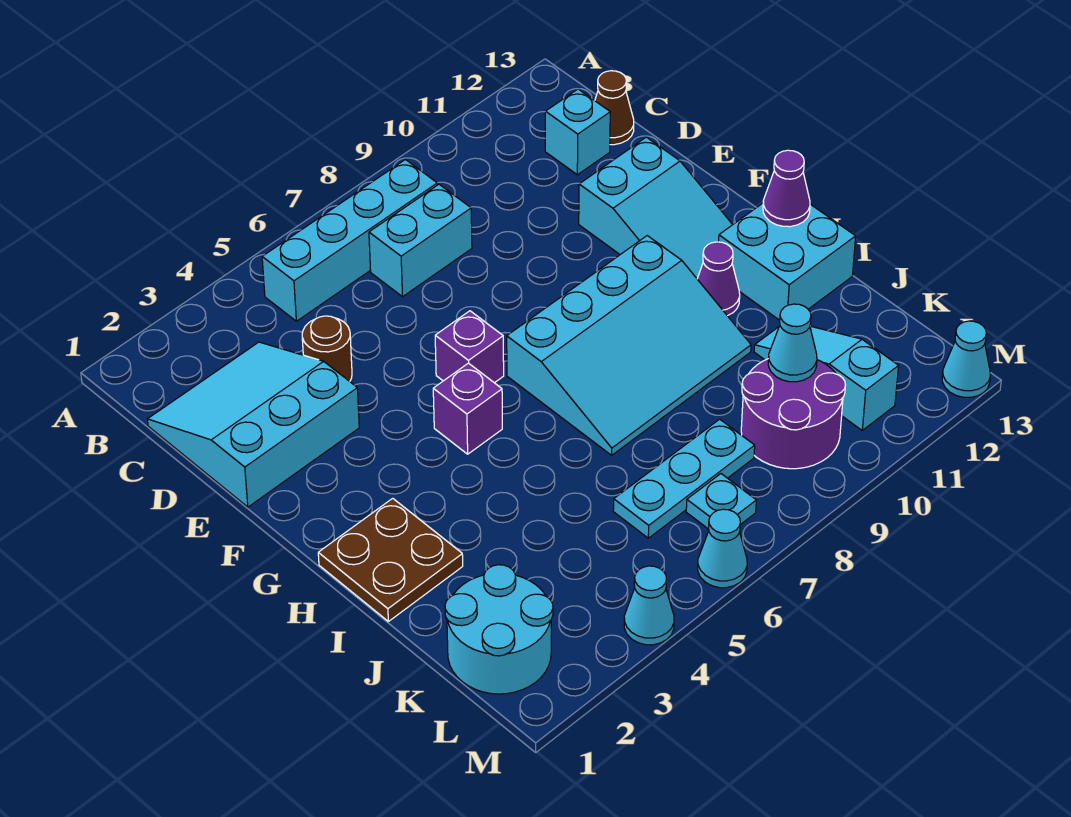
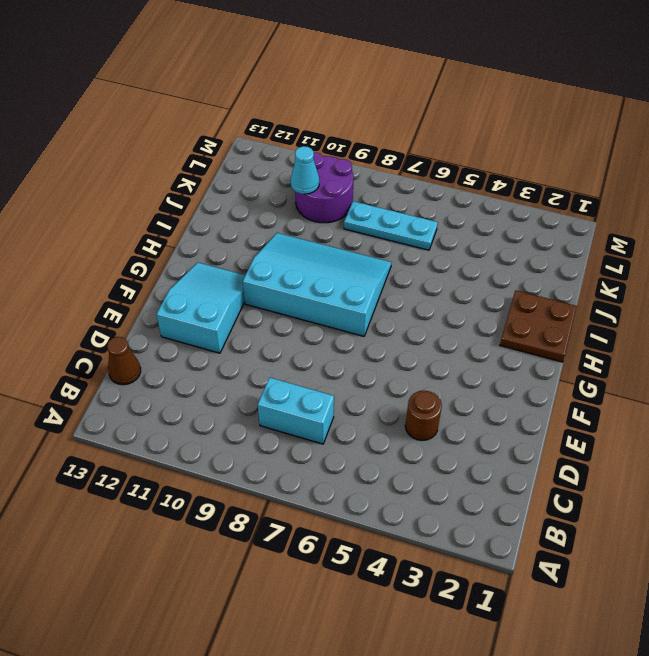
none -> cyan brick B5:B8 level 1
none -> cyan slope C1:E3 level 1 top E
none -> cyan brick C12 level 1

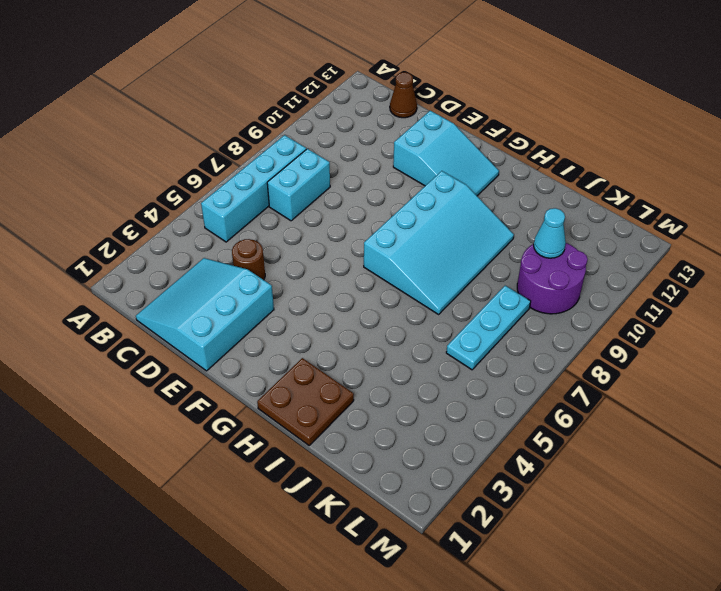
none -> cyan brick C12 level 1
none -> purple brick F6 level 1
none -> purple brick G5 level 1

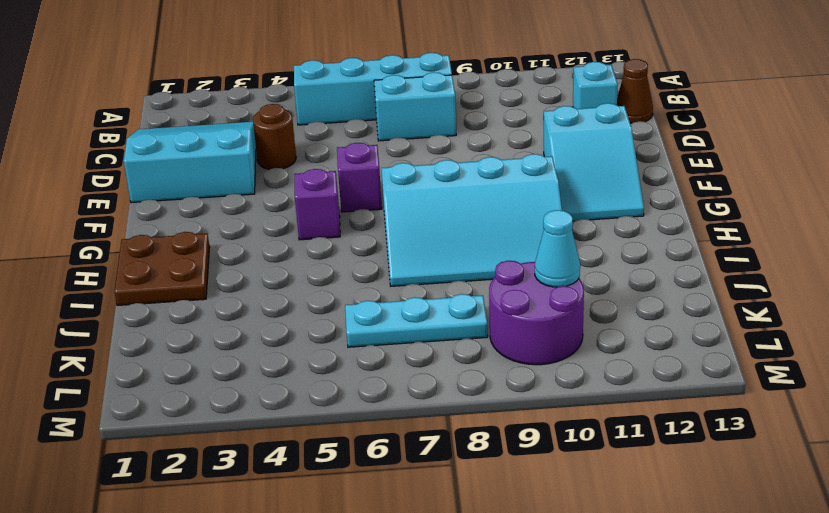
none -> purple cone H11 level 1
none -> cyan brick H12:I13 level 1
none -> cyan slope J11:L11 level 1 top L

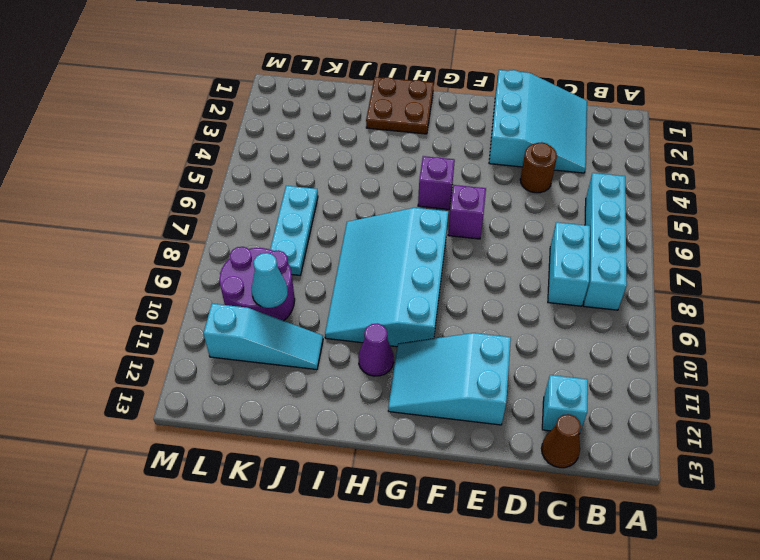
none -> cyan brick H12:I13 level 1
none -> cyan round brick K1:L2 level 1
none -> cyan plate L7 level 1

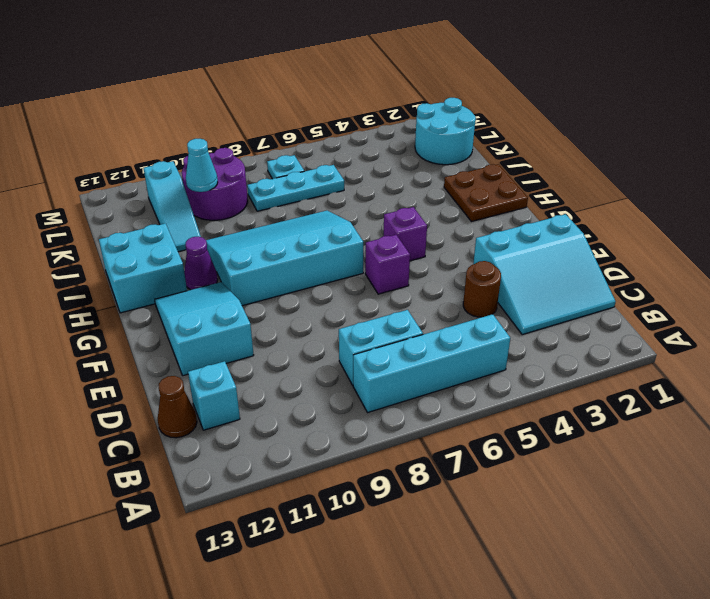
none -> cyan cone M4 level 1
none -> cyan cone M6 level 1
none -> cyan cone M13 level 1

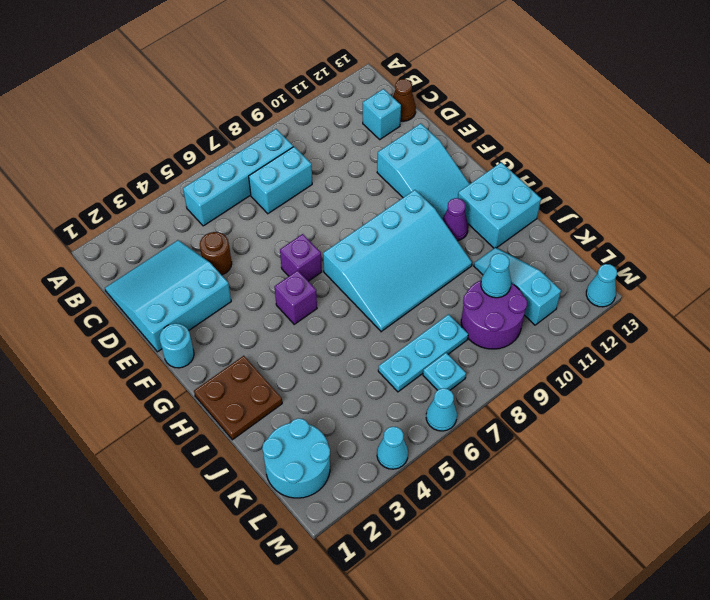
cyan round brick F1 level 1 -> none
none -> purple cone H13 level 2

